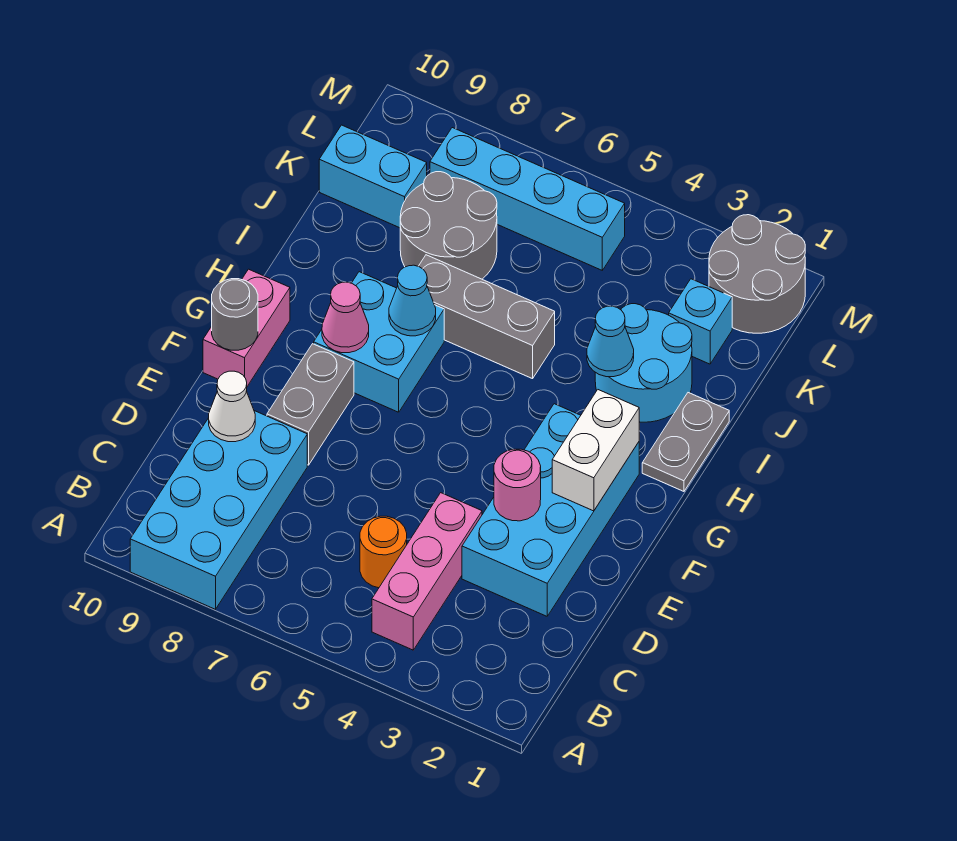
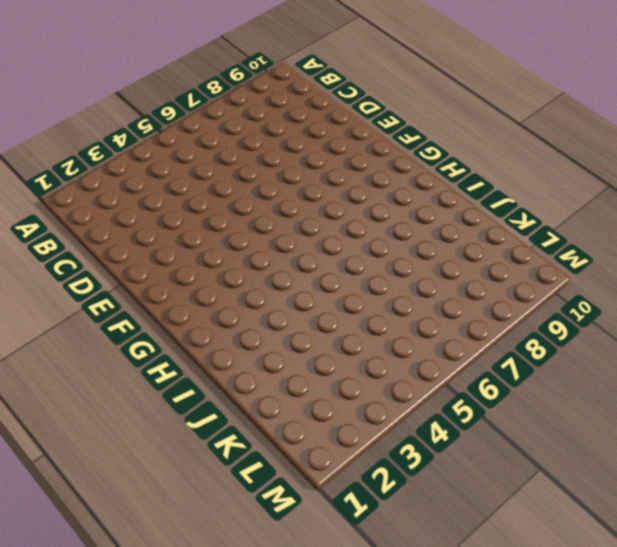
none -> cyan brick A8:D9 level 1
none -> pink brick B4:D4 level 1
none -> orange round brick C5 level 1

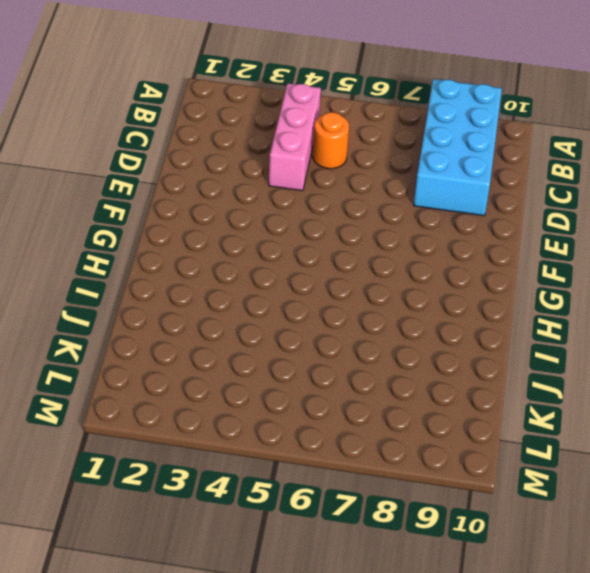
none -> cyan brick D2:G3 level 1
none -> grey brick E8:F8 level 1
none -> pink brick F10:G10 level 1

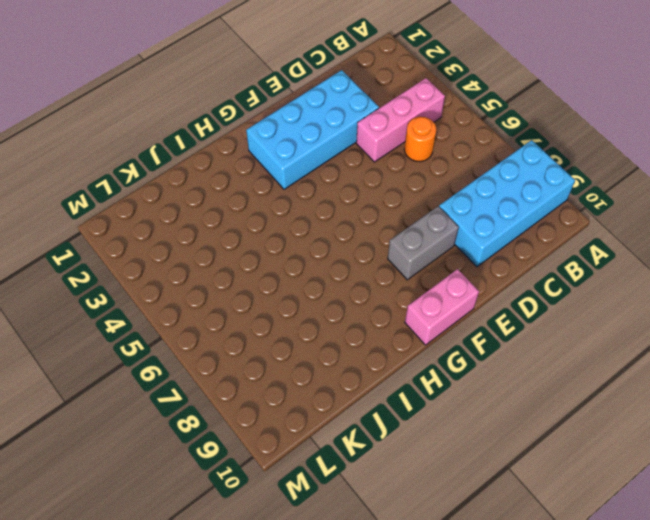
none -> cyan brick G7:H8 level 1
none -> grey plate H1:I1 level 1
none -> cyan round brick I2:J3 level 1

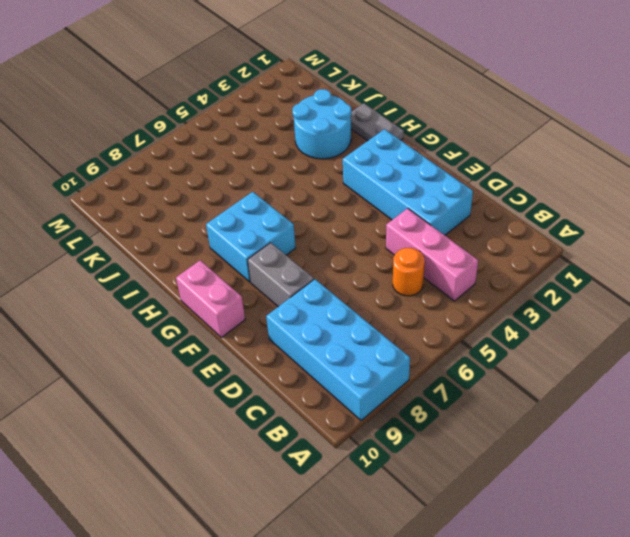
none -> grey brick I5:I7 level 1
none -> grey round brick J7:K8 level 1
none -> cyan brick K2 level 1

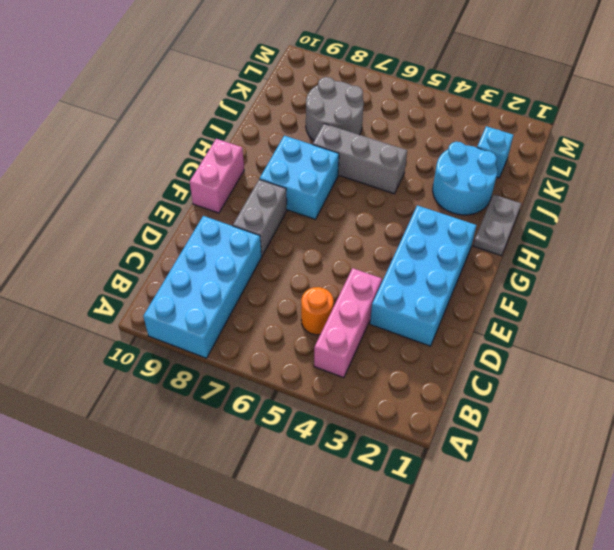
none -> cyan brick K9:K10 level 1
none -> grey round brick L1:M2 level 1
none -> cyan brick L5:L8 level 1

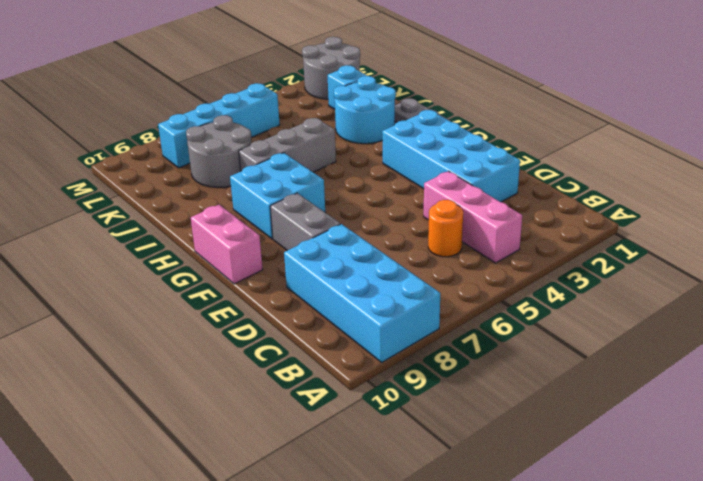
none -> cyan brick K9:K10 level 1
none -> white cone D9 level 2
none -> pink round brick E3 level 2

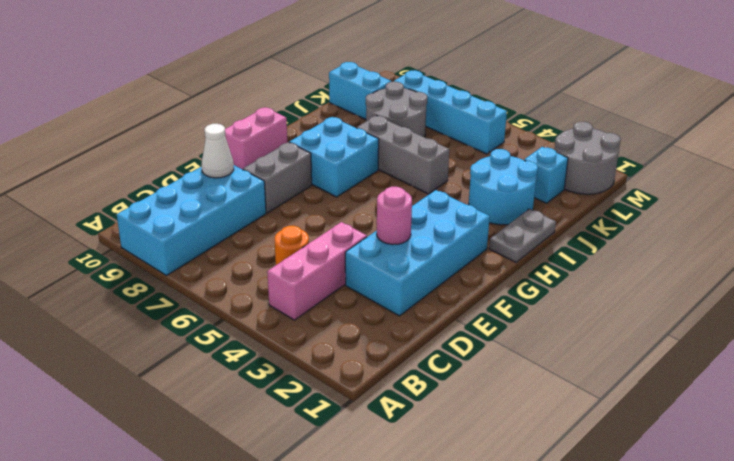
none -> white brick F2:G2 level 2
none -> grey round brick F10 level 2
none -> pink cone G8 level 2

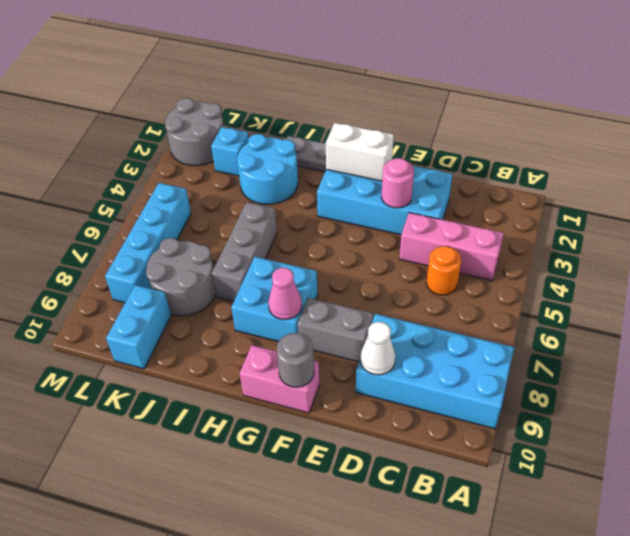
none -> cyan cone H7 level 2
none -> cyan cone I3 level 2

